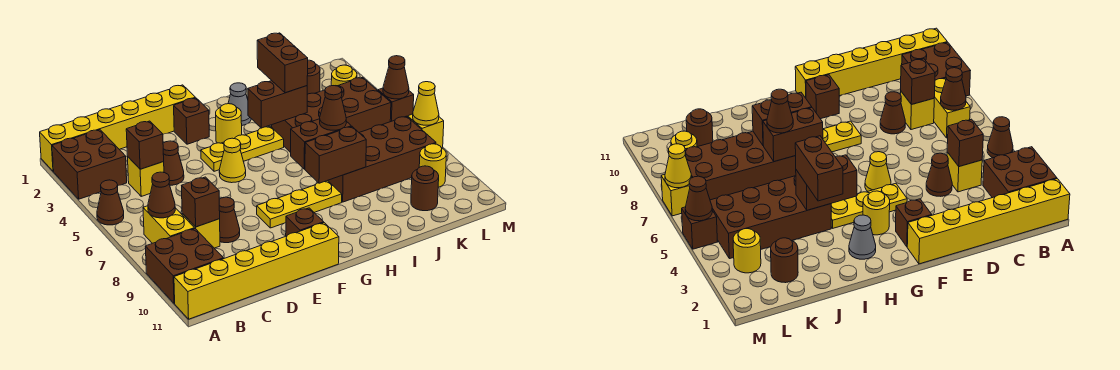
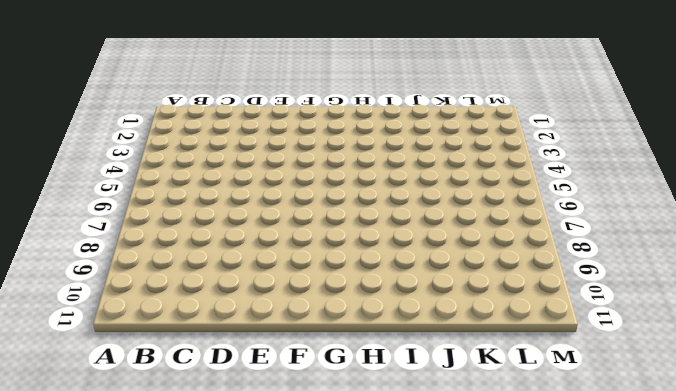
none -> yellow brick A1:F1 level 1
none -> brown brick A2:B3 level 1
none -> brown cone A5 level 1
none -> brown brick A9:B10 level 1

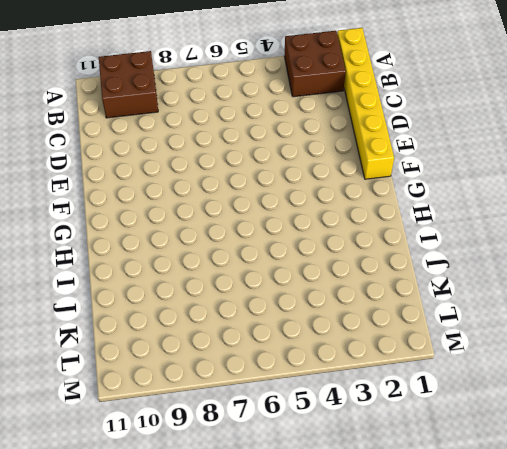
none -> brown cone A5 level 1
none -> yellow brick A11:F11 level 1
none -> yellow brick B7:B8 level 1
none -> yellow brick C4 level 1

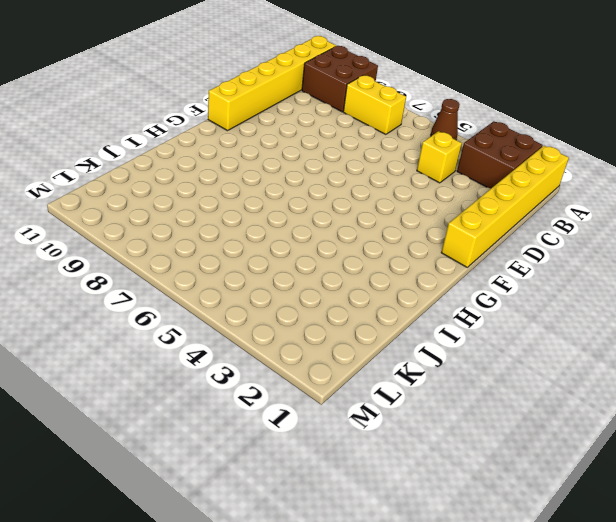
none -> yellow brick C8 level 1
none -> brown cone D4 level 1
none -> brown cone D8 level 1
none -> brown brick F2 level 1

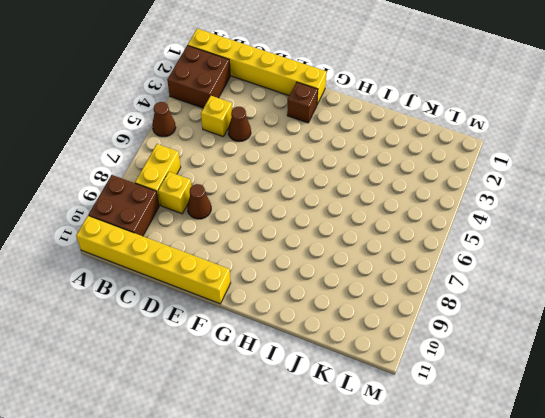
none -> yellow plate F4:H4 level 1
none -> yellow cone F5 level 1
none -> yellow plate F8:H8 level 1
none -> brown brick F10 level 1

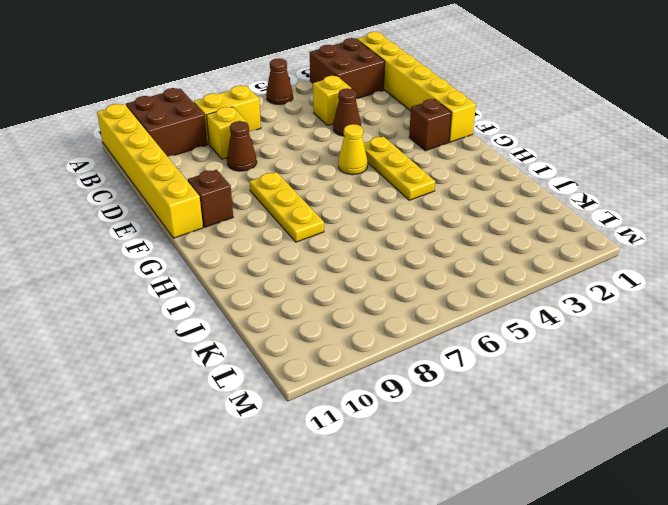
none -> yellow round brick G3 level 1
none -> grey cone H2 level 1
none -> brown brick I4:L5 level 1
none -> brown brick I7:L8 level 1

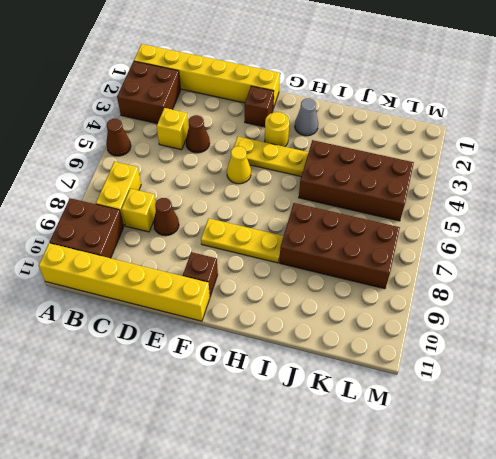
none -> brown round brick K2 level 1
none -> brown round brick K10 level 1
none -> yellow round brick L3 level 1
none -> yellow round brick L9 level 1

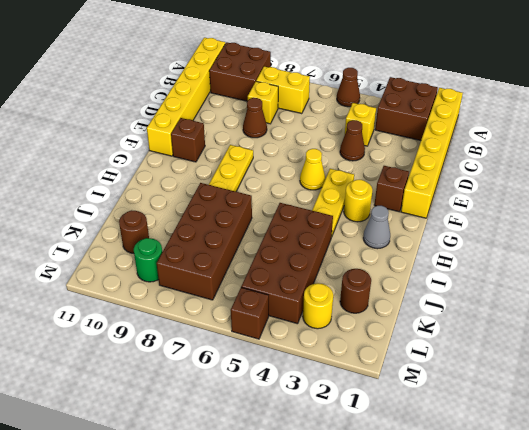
green round brick L9 level 1 -> yellow round brick L9 level 1
none -> yellow brick M7 level 1
none -> brown cone B7 level 2
none -> brown brick C4 level 2
none -> brown brick C8 level 2

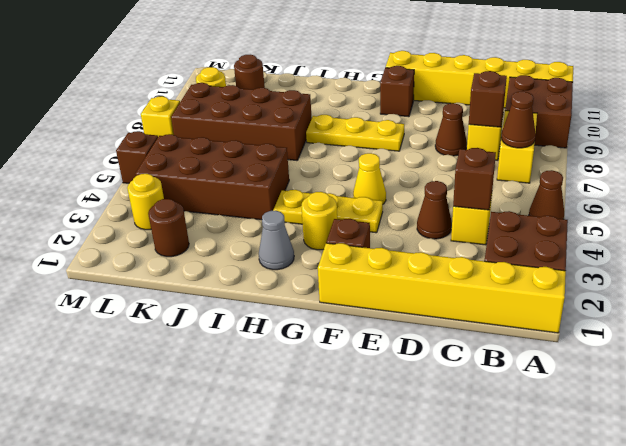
none -> brown brick H4:I4 level 2
none -> brown brick H7:I7 level 2
none -> brown brick H8:I8 level 2
none -> brown cone M5 level 2

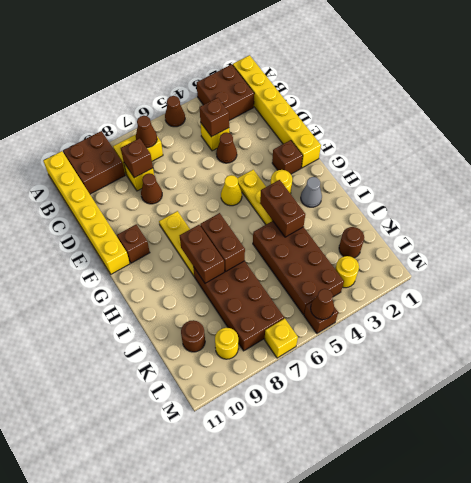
none -> yellow cone M7 level 2
none -> brown brick I3:I4 level 3
none -> brown cone I7 level 3

